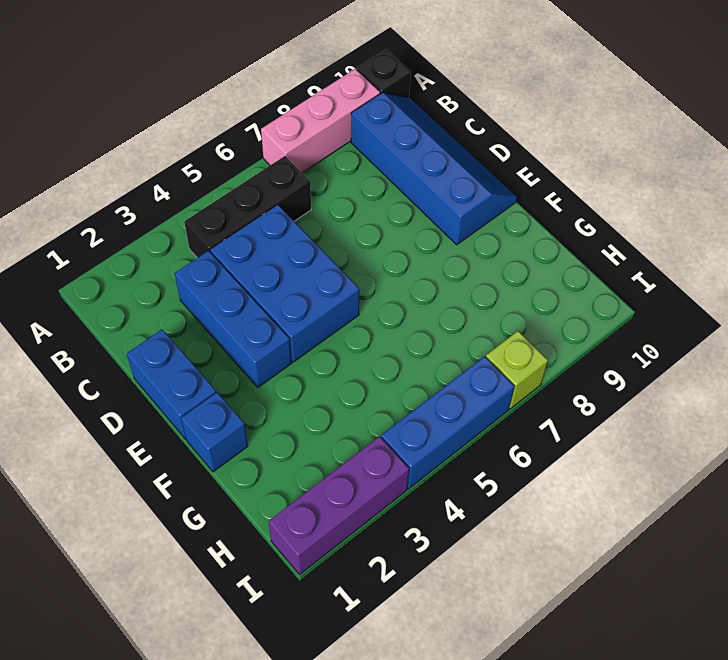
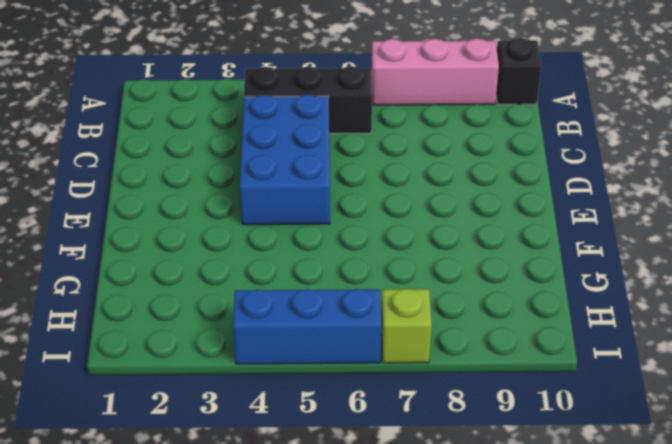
none -> blue slope B9:E10 level 1 top 9
none -> blue brick C3:E3 level 1

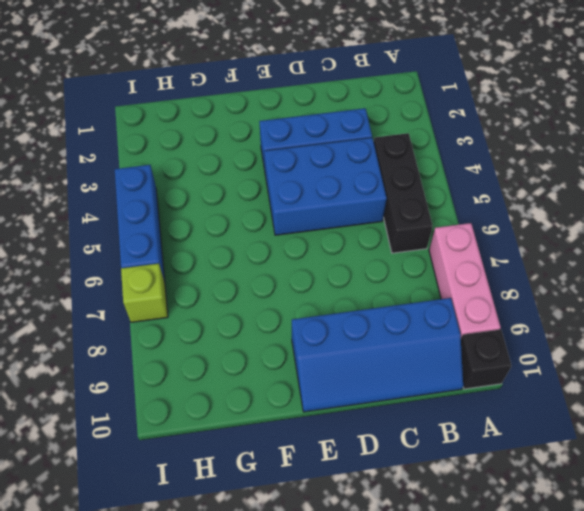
none -> blue brick D1:E1 level 1
none -> blue brick F1 level 1

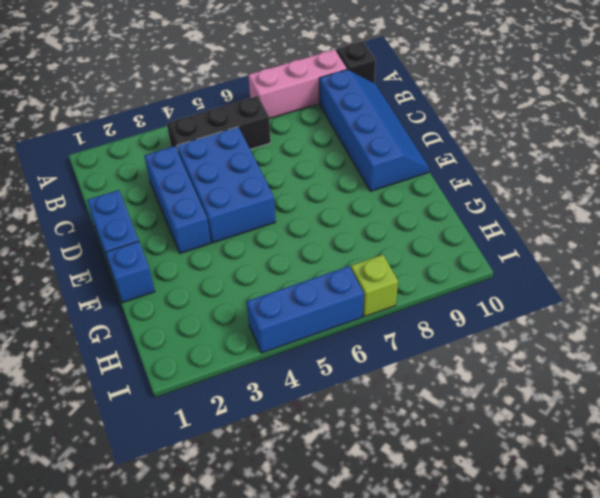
none -> purple brick I1:I3 level 1

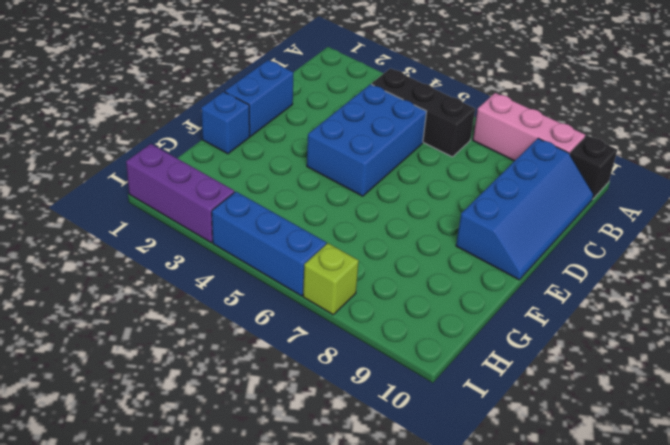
none -> blue brick C3:E3 level 1

